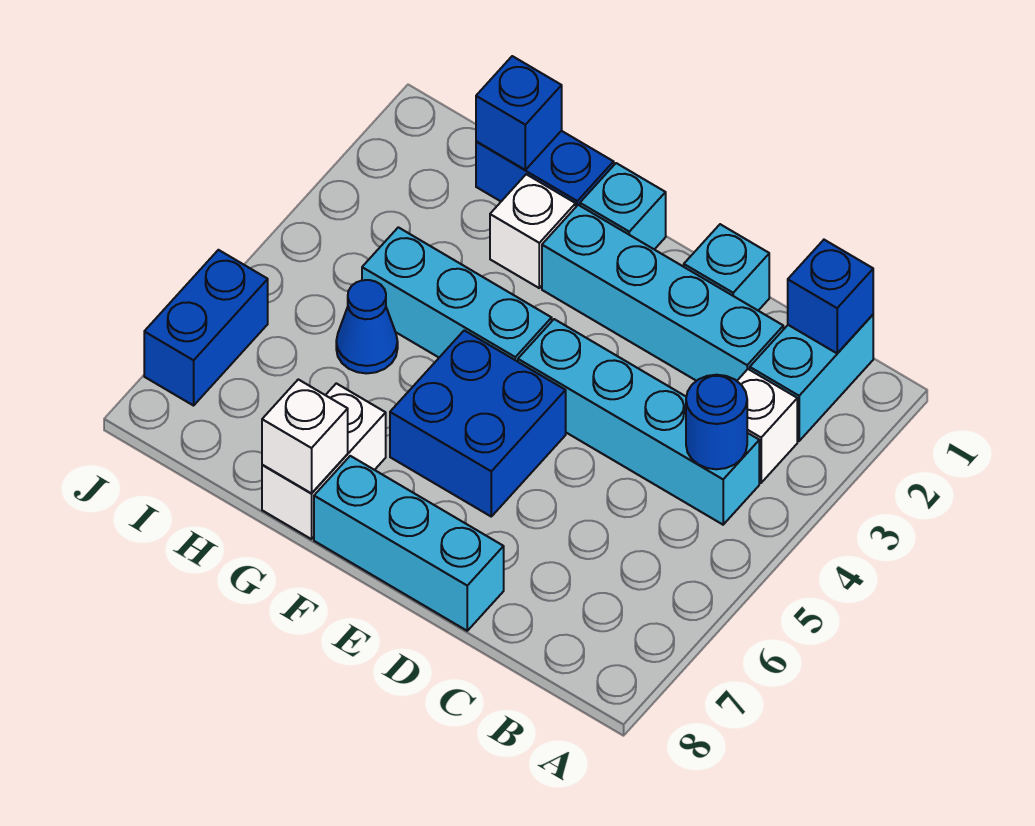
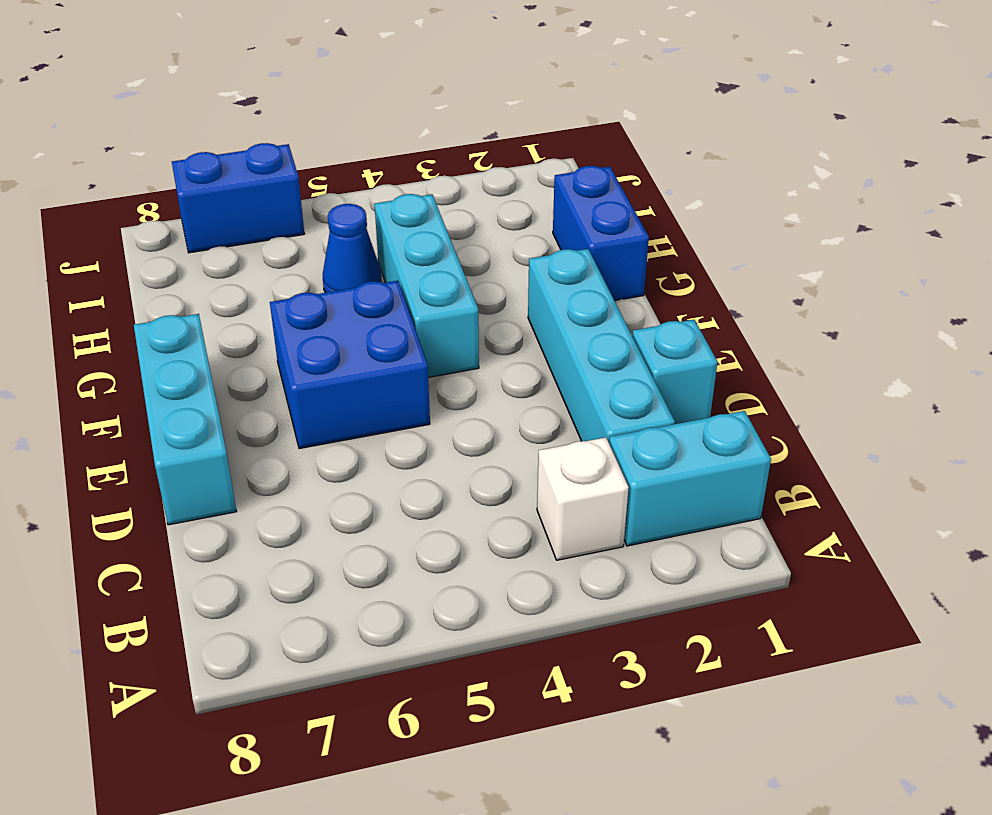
none -> cyan brick B4:E4 level 1
none -> cyan brick F1 level 1
none -> white brick G2 level 1

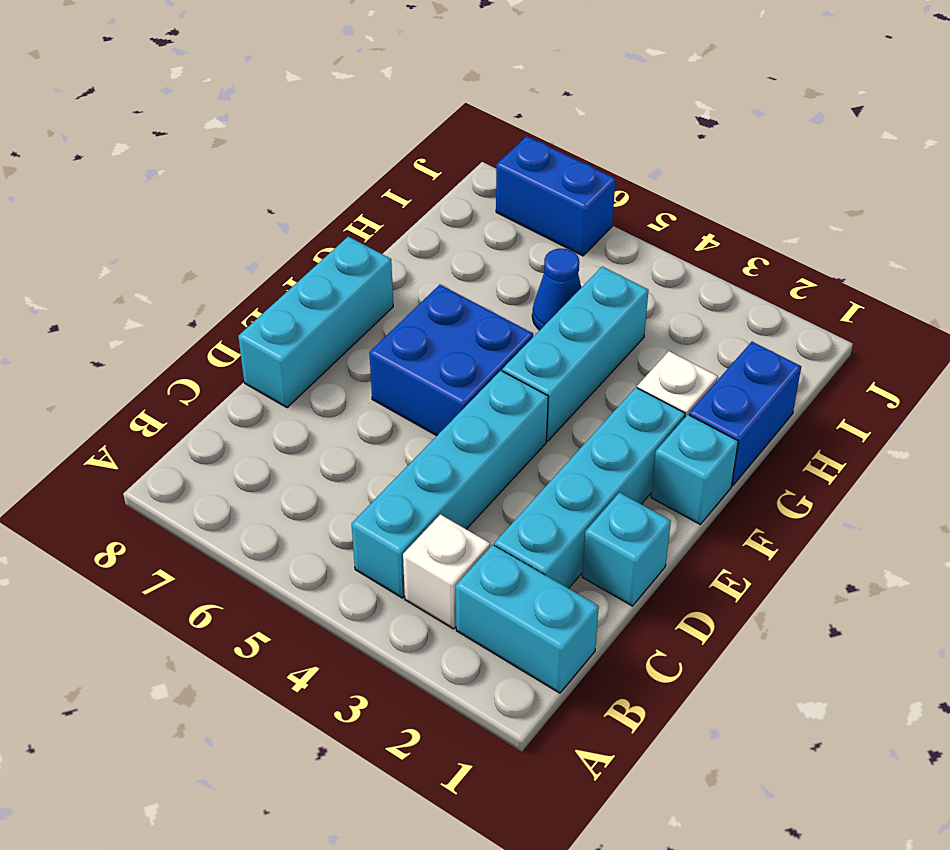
none -> white brick G7:G8 level 1
none -> blue brick B1 level 2
none -> blue round brick B4 level 2

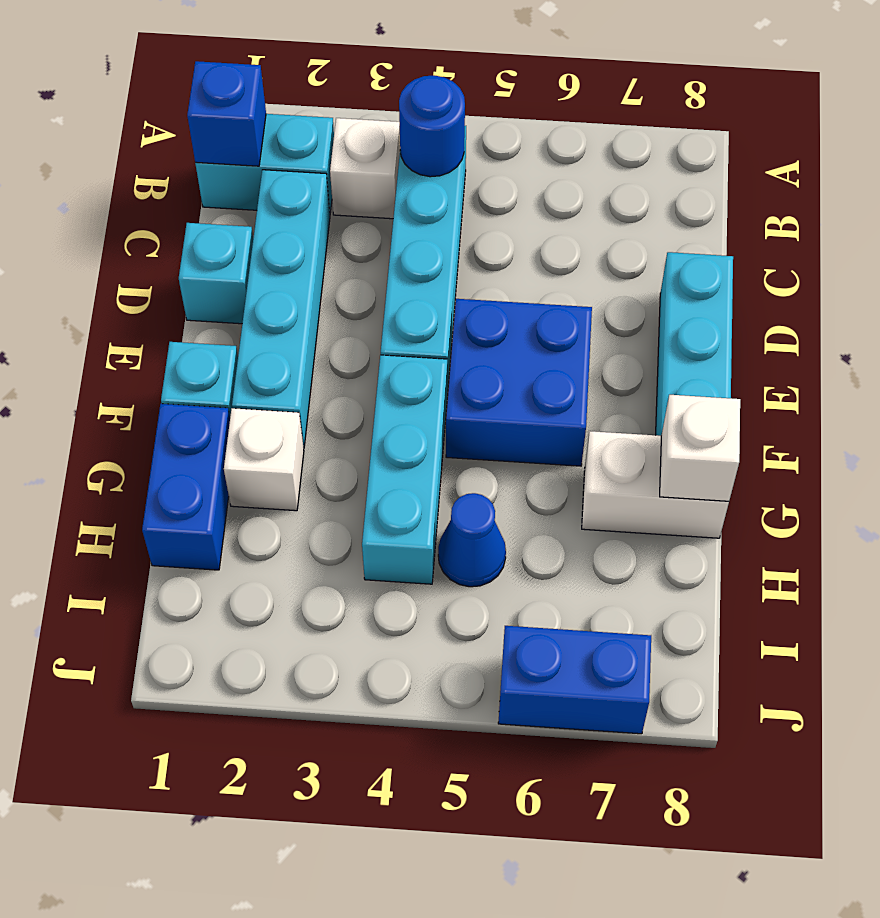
none -> blue brick H1 level 2

